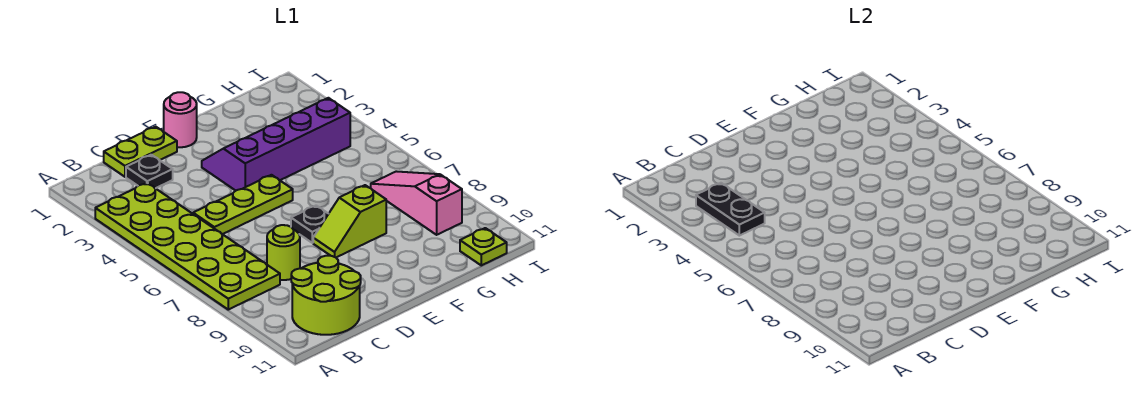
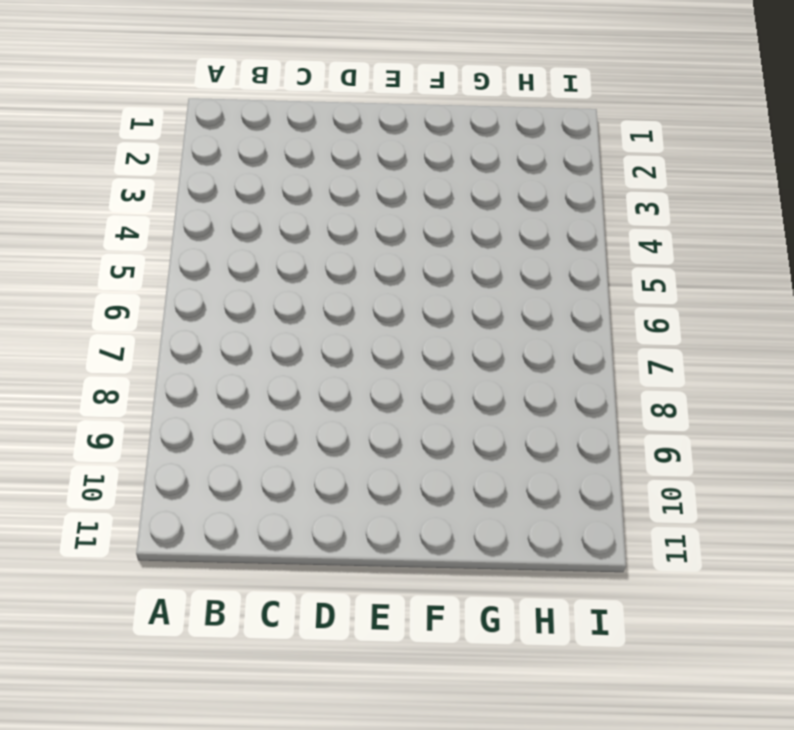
none -> lime plate A3:B8 level 1
none -> lime round brick B10:C11 level 1
none -> lime plate C1:D1 level 1

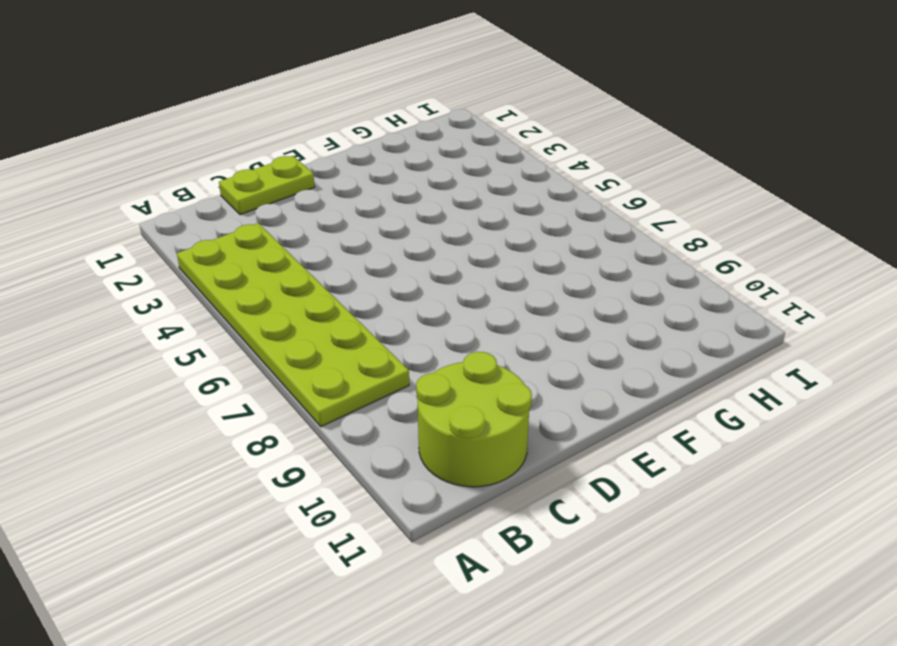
none -> black plate C2 level 1
none -> lime plate C5:E5 level 1
none -> lime round brick C8 level 1

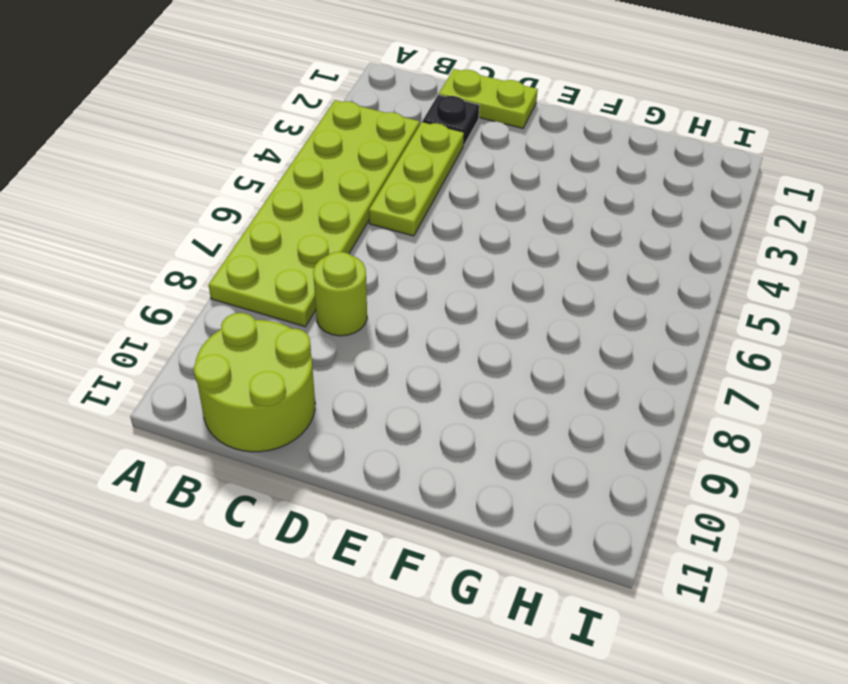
lime plate C3:C5 level 1 -> lime plate C5:E5 level 1
none -> pink round brick E1 level 1
none -> purple slope E3:H4 level 1 top 4
none -> black plate E7 level 1

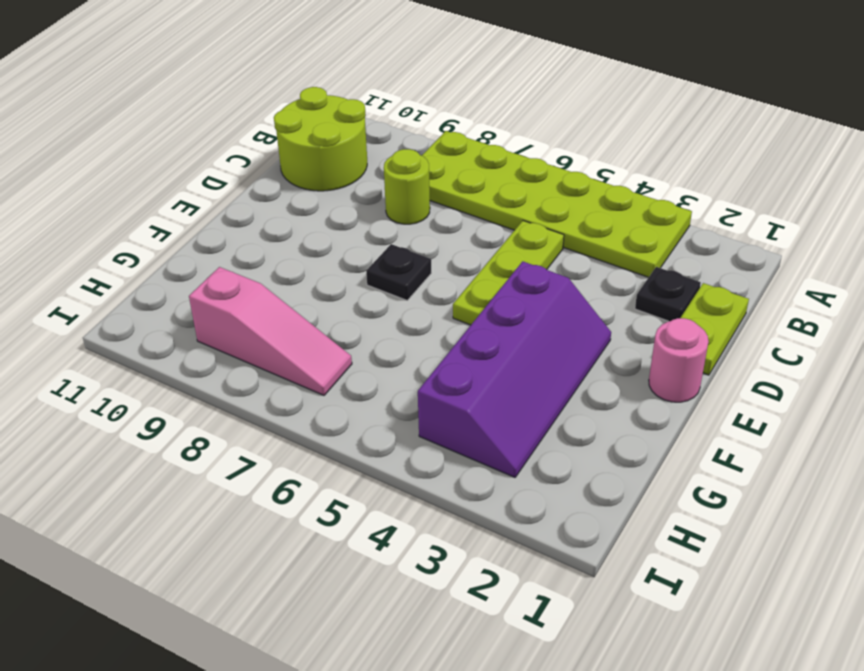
none -> lime slope E8:F8 level 1 top F
none -> lime plate H11 level 1
none -> black plate B3:B4 level 2

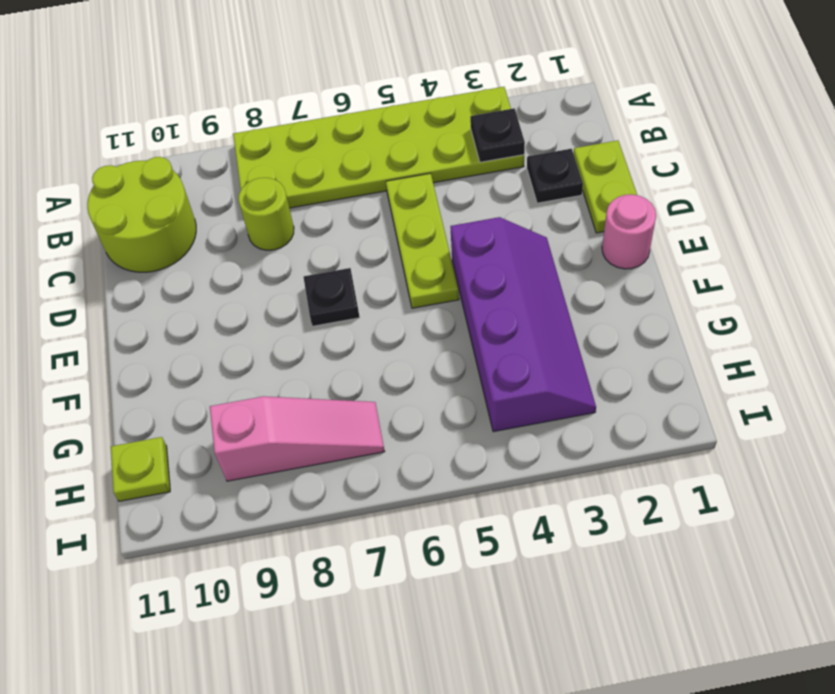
black plate B3 level 2 -> black plate B3:B4 level 2
none -> lime slope E8:F8 level 1 top F

